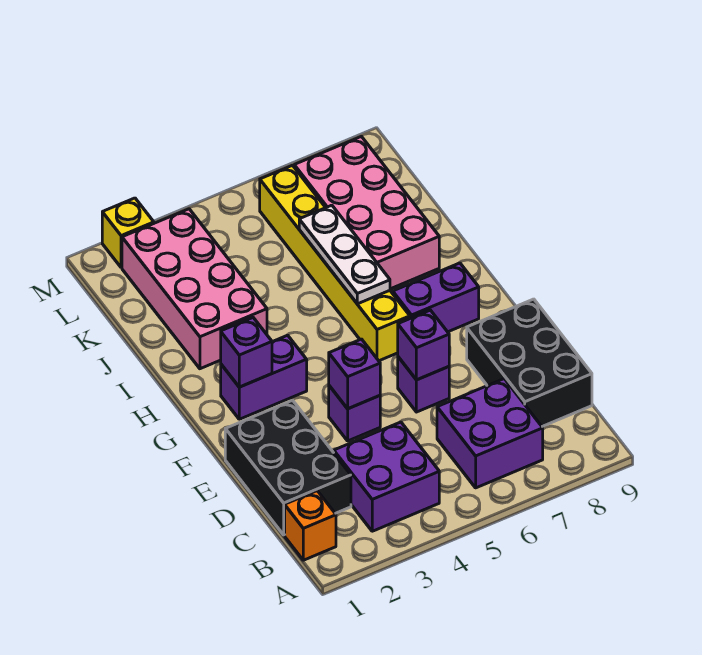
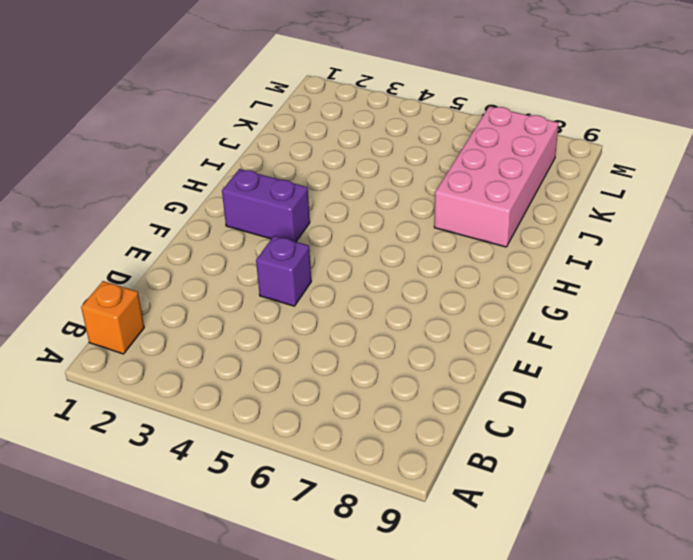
none -> purple brick B3:C4 level 1
none -> purple brick B6:C7 level 1
none -> black brick C1:E2 level 1

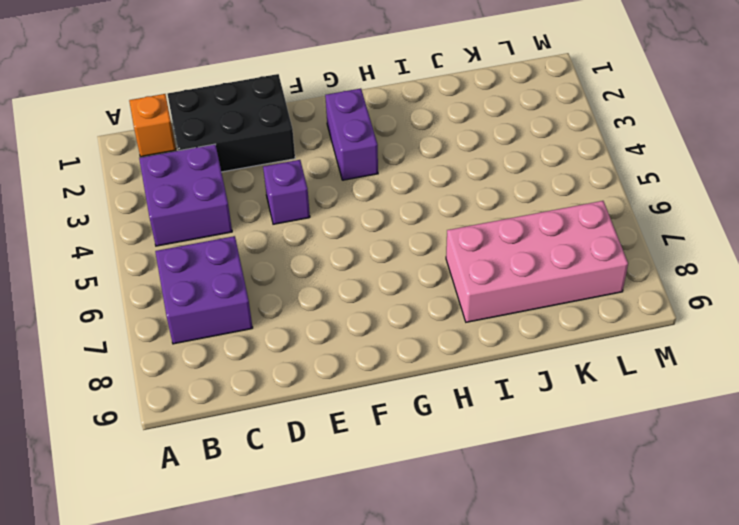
none -> black brick C8:E9 level 1
none -> purple brick E6 level 1
none -> yellow brick G6:L6 level 1

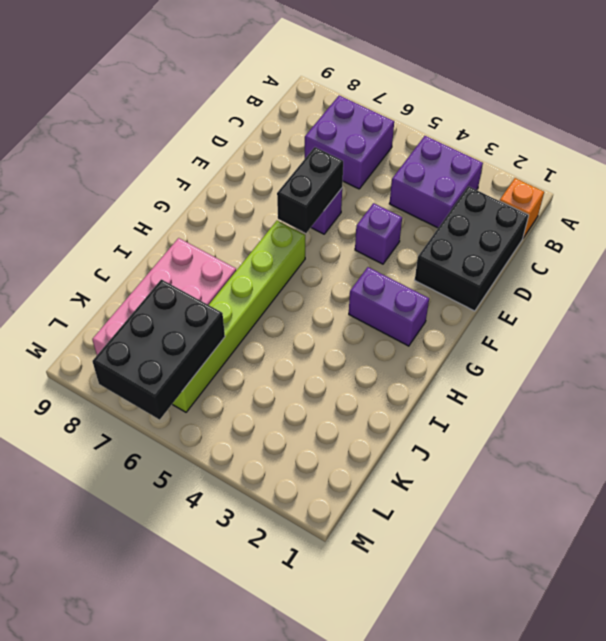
black brick E6:F6 level 2 -> purple brick E6 level 2
lime brick G6:L6 level 1 -> yellow brick G6:L6 level 1
black brick K6:M7 level 2 -> black brick C8:E9 level 1
none -> purple brick G7:G8 level 1
none -> pink brick I2:L3 level 1
none -> yellow brick M2 level 1

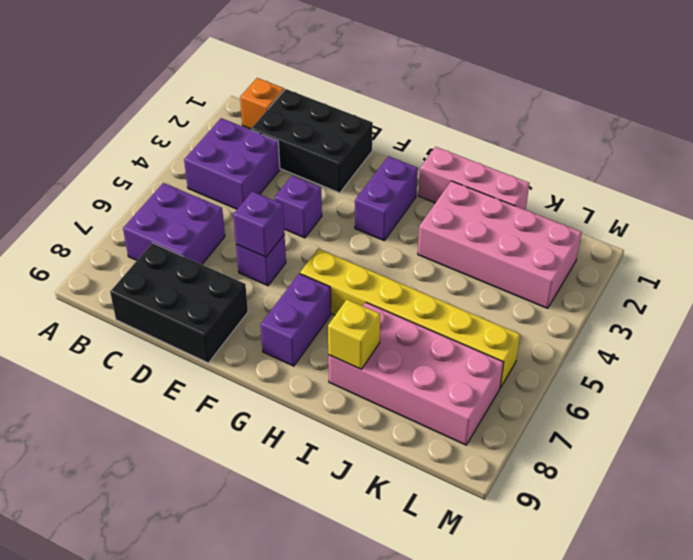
pink brick H1:J1 level 1 -> none
yellow brick I8 level 2 -> yellow brick M2 level 1
none -> purple brick E4 level 2
none -> purple brick G2 level 2
none -> white plate H6:J6 level 2

